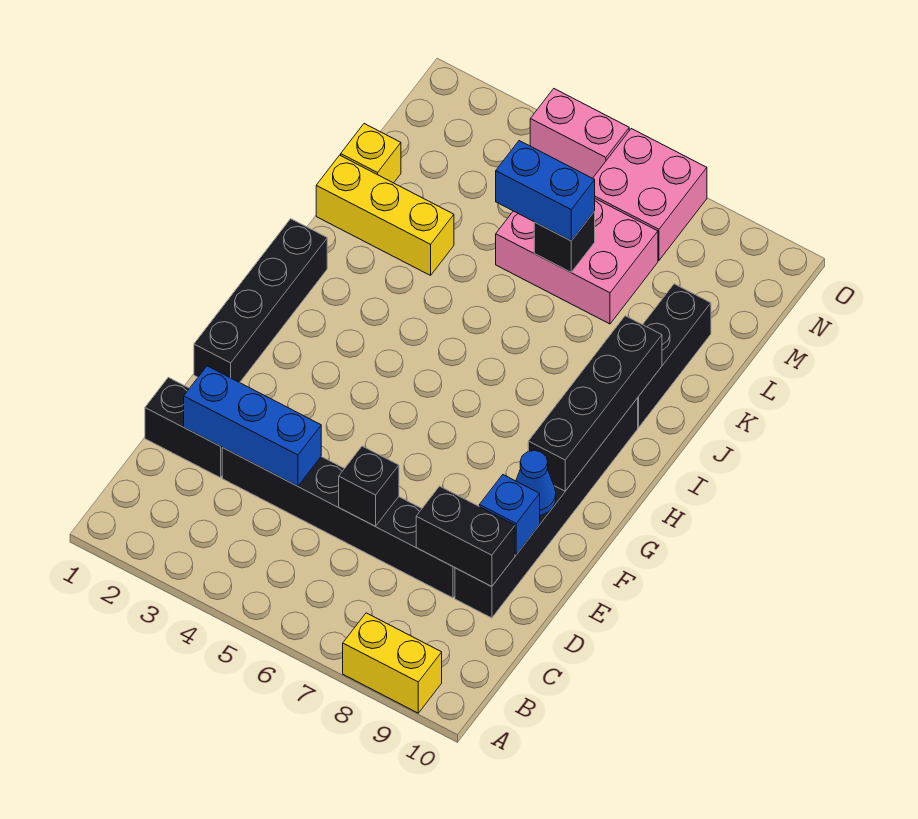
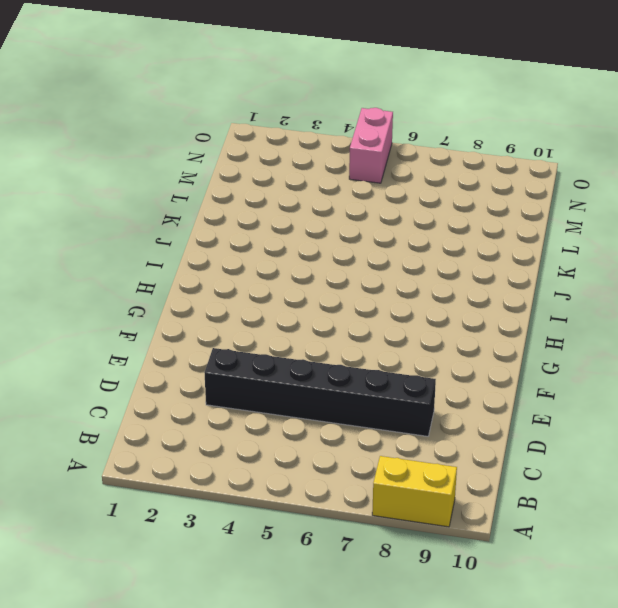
pink brick N5:O5 level 1 -> pink brick O4:O5 level 1
none -> black brick D1:D2 level 1
none -> black brick D9:I9 level 1
none -> black brick F1:I1 level 1

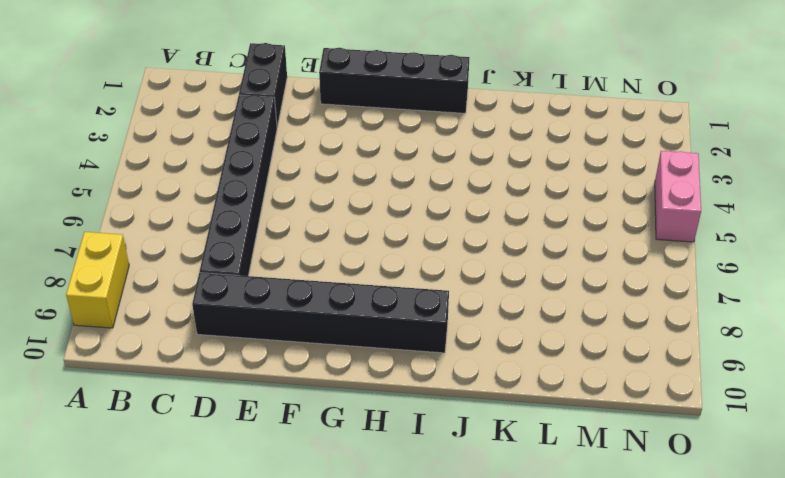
none -> black brick J9:L9 level 1
none -> yellow brick K1:K3 level 1
none -> yellow brick L1 level 1

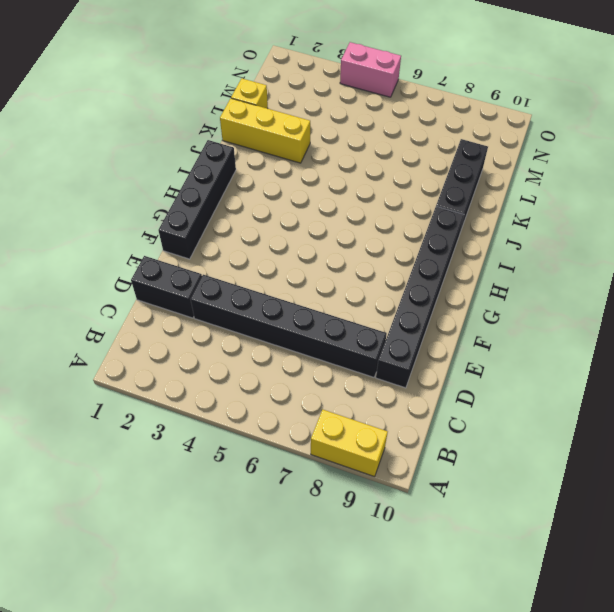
none -> pink brick L5:M7 level 1
none -> pink brick N6:O7 level 1
none -> blue brick D2:D4 level 2

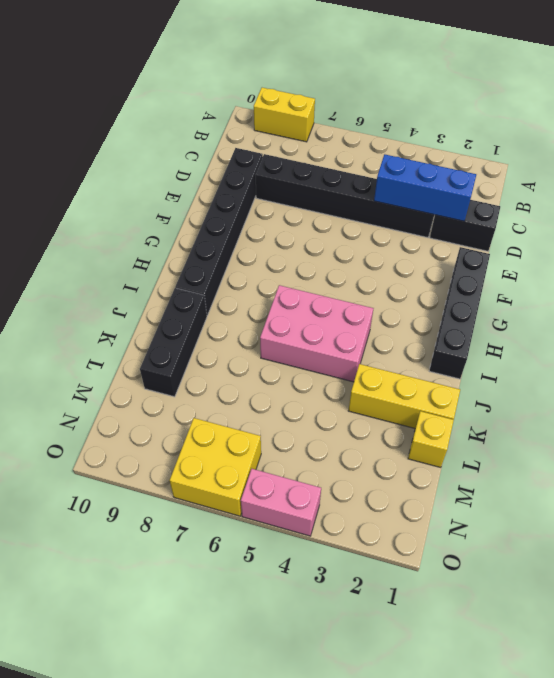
pink brick I4:J6 level 1 -> pink brick L5:M7 level 1
yellow brick N6:O7 level 1 -> pink brick N6:O7 level 1
none -> black brick D6 level 2
none -> black brick D8:D9 level 2
none -> blue brick E9 level 2

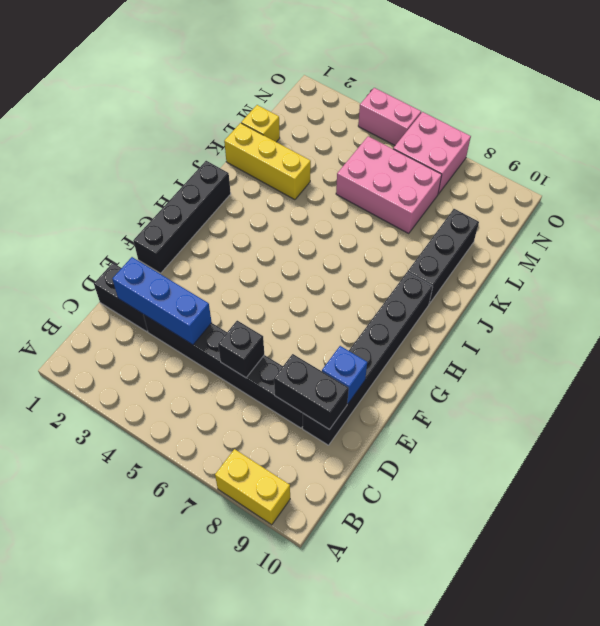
none -> blue cone F9 level 2
none -> black brick G9:J9 level 2
none -> black brick L6 level 2

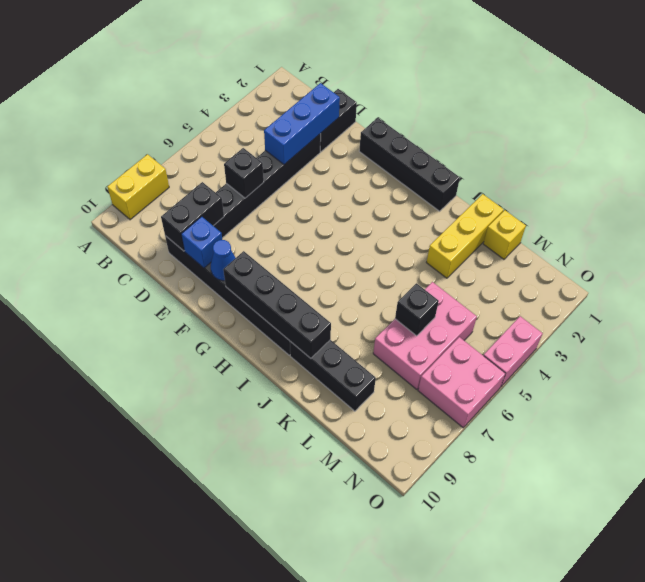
none -> blue brick L5:L6 level 3

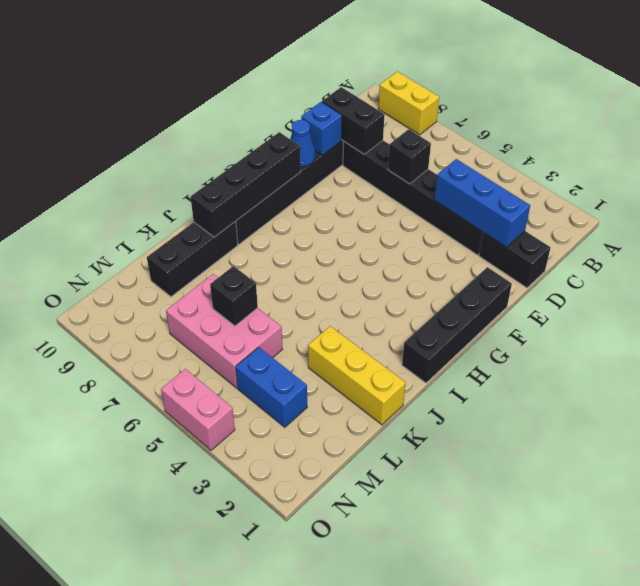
blue brick M3:M4 level 1 -> blue brick L5:L6 level 3
none -> yellow brick L1 level 1
none -> pink brick N6:O7 level 1

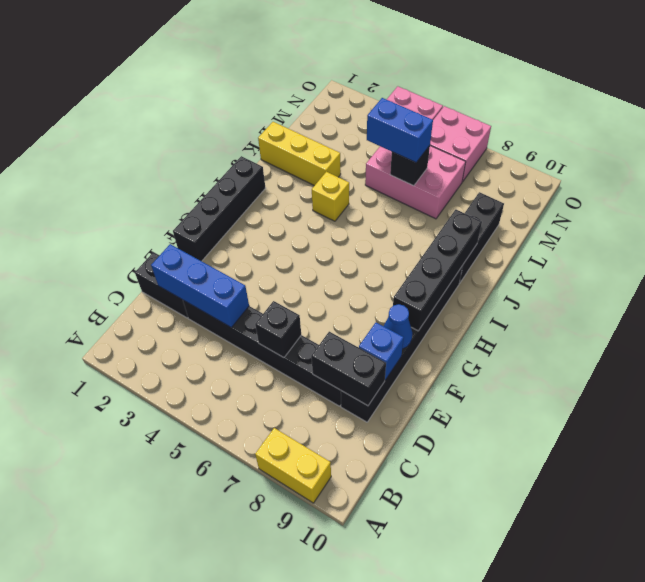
yellow brick J4 level 1 -> yellow brick L1 level 1

